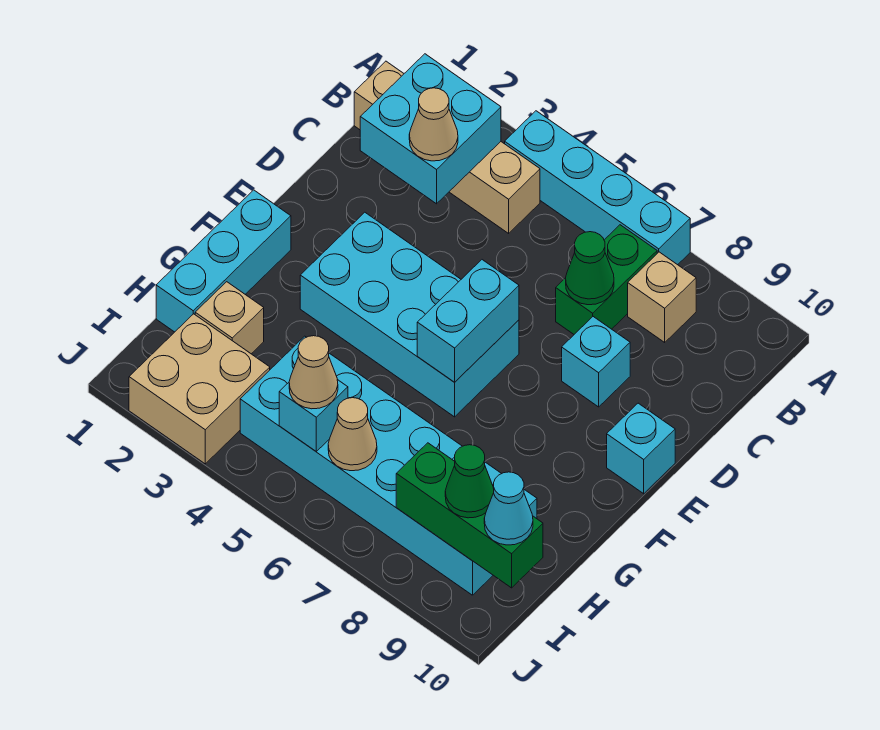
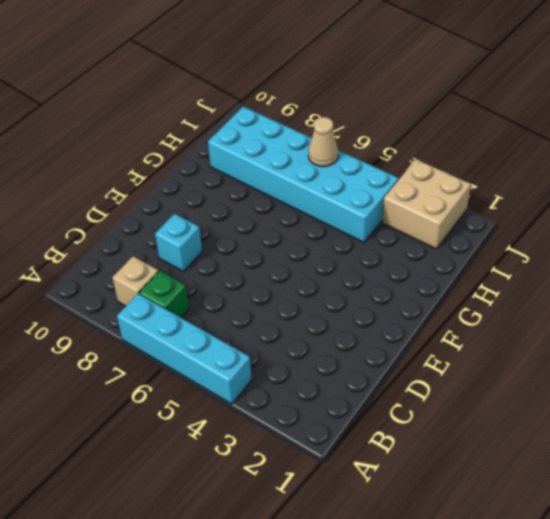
green brick B7 level 1 -> green brick B7:C7 level 1
none -> tan brick B1:B4 level 1
none -> cyan brick E3:F6 level 1
none -> cyan brick E10 level 1

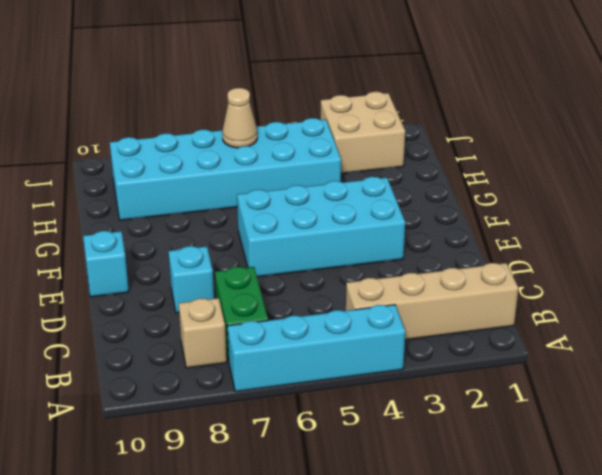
none -> cyan brick F1:H1 level 1
none -> tan brick H2 level 1
none -> cyan brick B2:C3 level 2

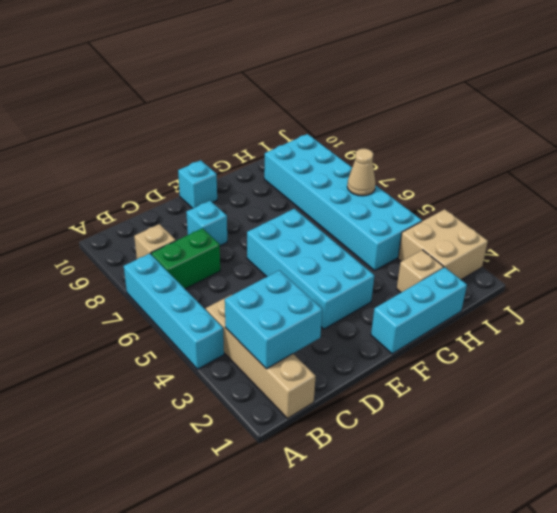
none -> green cone C7 level 2
none -> cyan brick E6:F6 level 2
none -> cyan brick I5 level 2

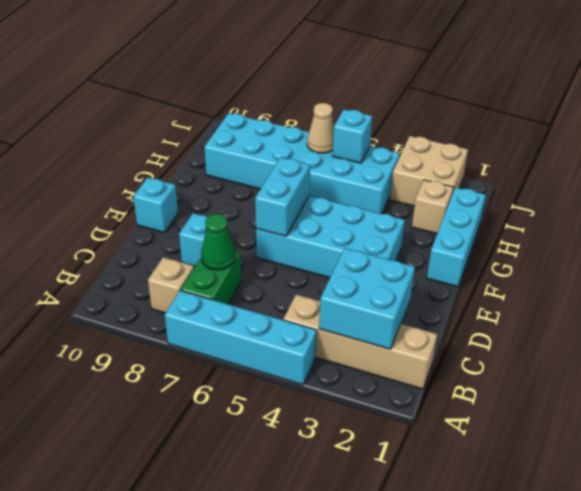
none -> green brick I8:I10 level 2
none -> tan cone C3 level 3
none -> tan cone I5 level 3

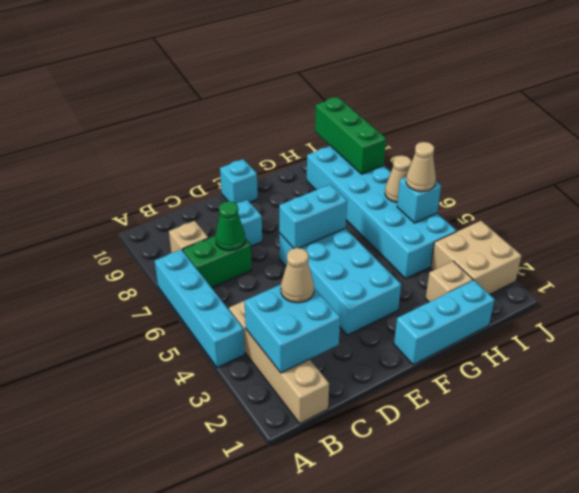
none -> green cone I9 level 3
none -> cyan cone I10 level 3

